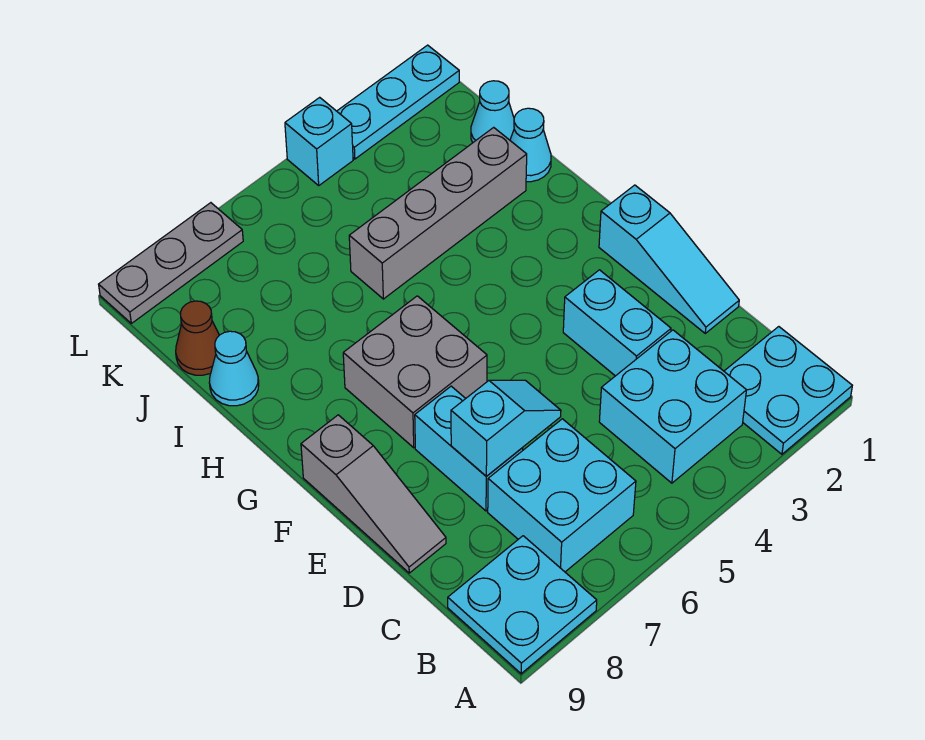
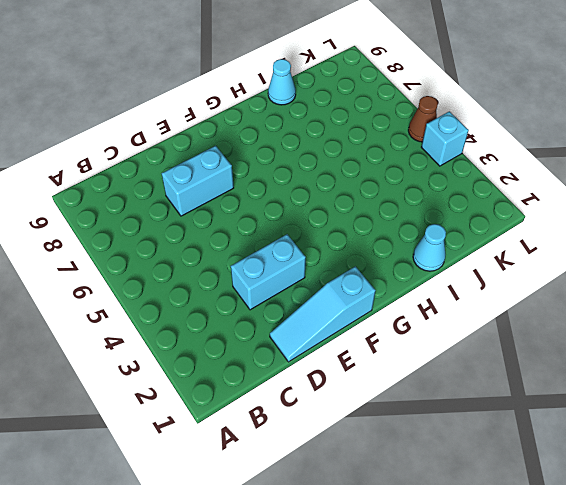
brown cone L5 level 1 -> brown cone J9 level 1
none -> cyan plate A1:B2 level 1
none -> cyan plate A8:B9 level 1
none -> cyan brick B3:C4 level 1

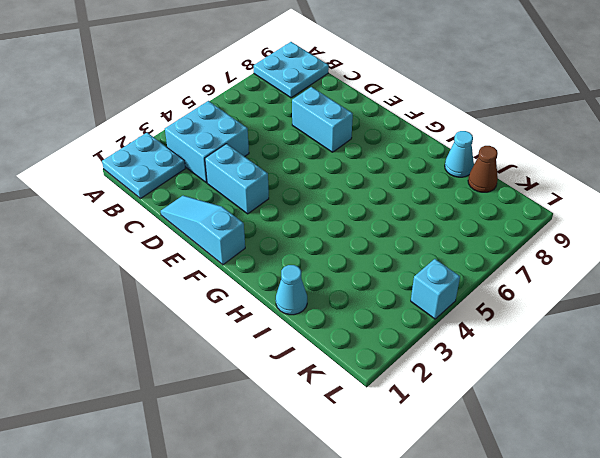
none -> cyan brick B6:C7 level 1
none -> grey slope D9:F9 level 1 top F
none -> grey brick F6:G7 level 1

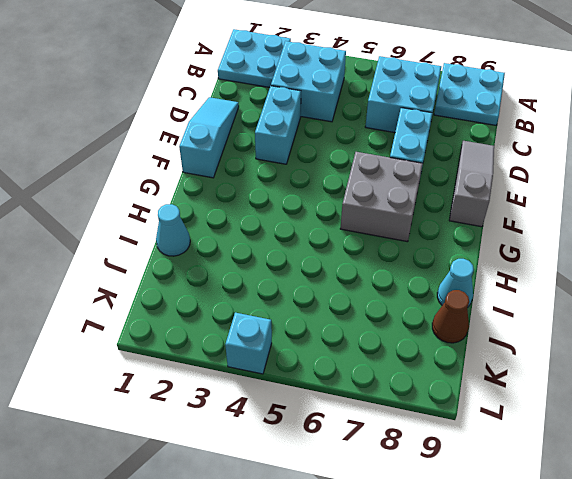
none -> grey brick I2:I5 level 1
none -> cyan cone J1 level 1
none -> cyan plate L1:L3 level 1

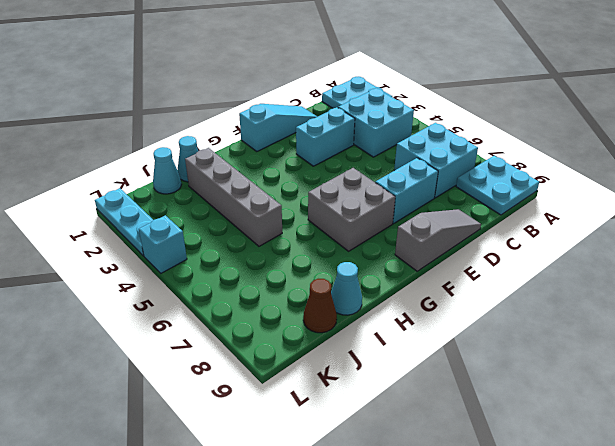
none -> grey plate L7:L9 level 1
none -> cyan slope D6:D7 level 2 top 7

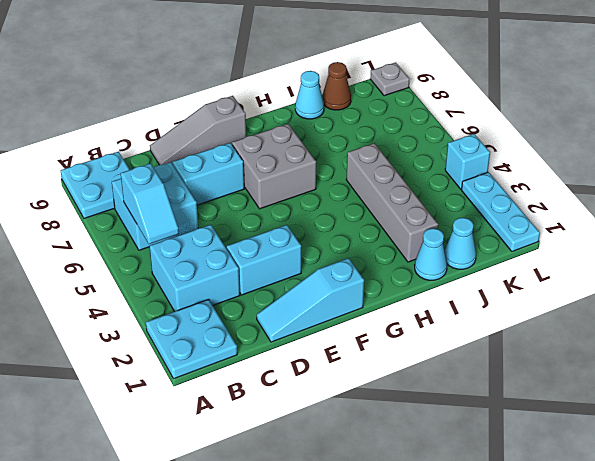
cyan slope B5:B6 level 2 top 6 -> cyan slope D6:D7 level 2 top 7
grey plate L9 level 1 -> grey plate L7:L9 level 1

